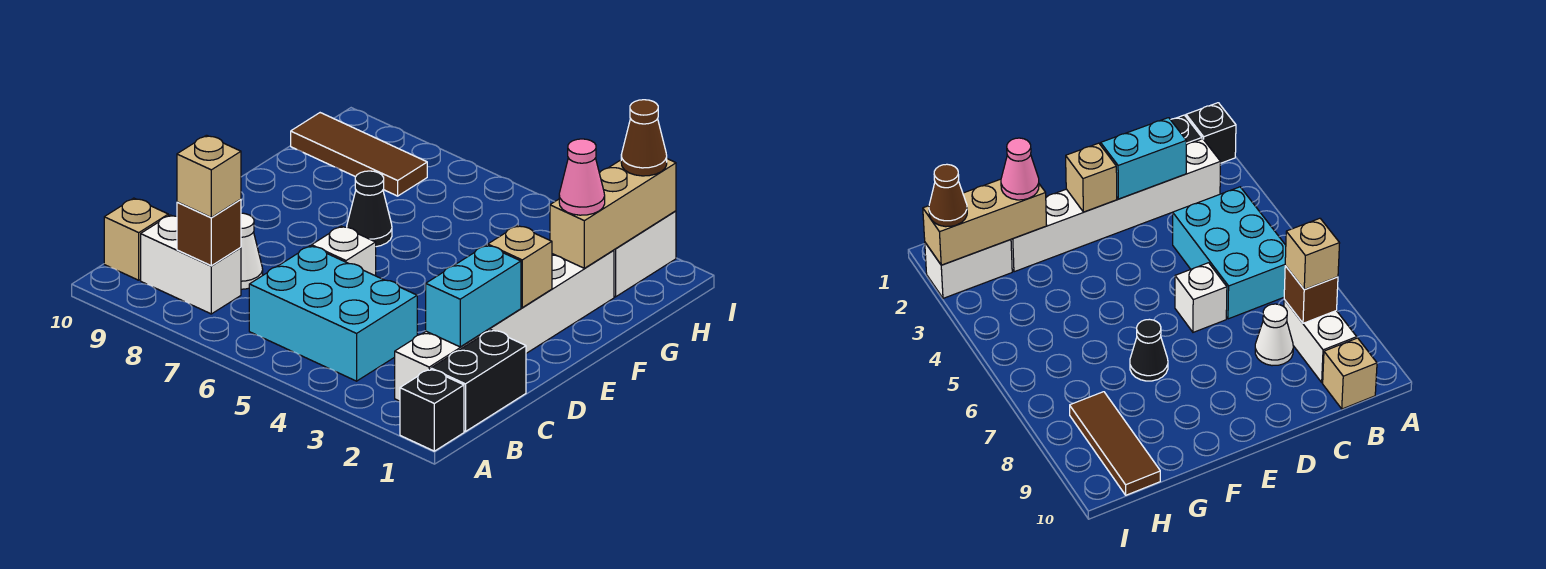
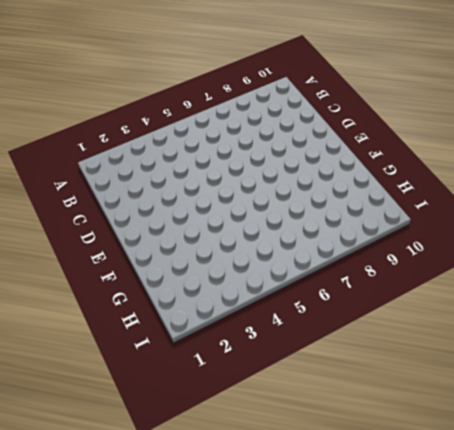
none -> black brick A1 level 1
none -> black brick B1:C1 level 1
none -> white brick B2:G2 level 1

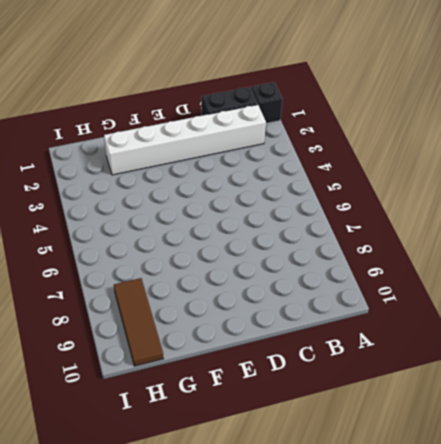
none -> cyan brick B4:C6 level 1
none -> white brick B8:B9 level 1
none -> tan brick B10 level 1

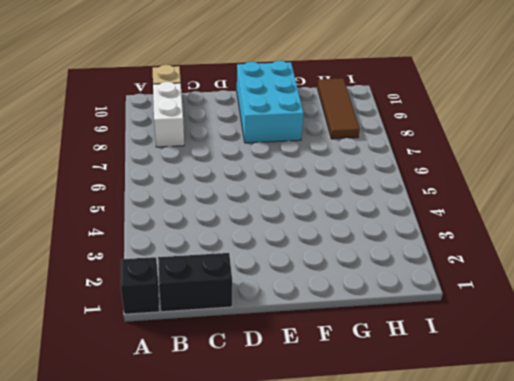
cyan brick E8:F10 level 1 -> cyan brick B4:C6 level 1
none -> white brick B2:G2 level 1
none -> white cone C8 level 1
none -> white brick D6 level 1

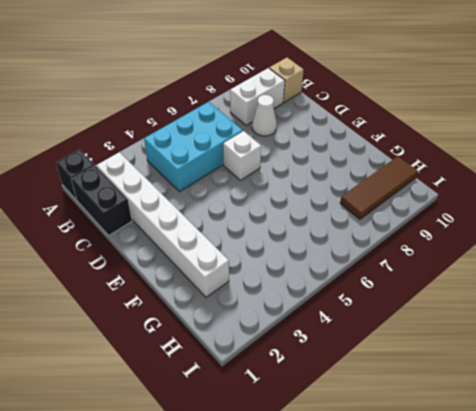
none -> black cone F7 level 1
none -> white brick H2:I2 level 1
none -> brown brick B8 level 2

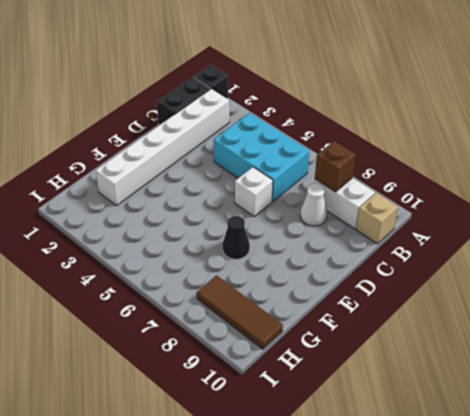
none -> white brick H2:I2 level 1
none -> cyan brick C2:D2 level 2
none -> tan brick E2 level 2

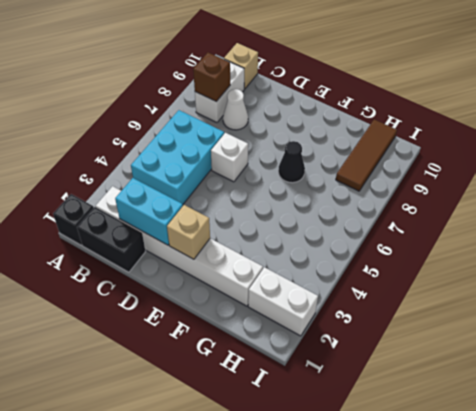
none -> tan brick G2:I2 level 2
none -> tan brick B8 level 3
none -> pink cone G2 level 3

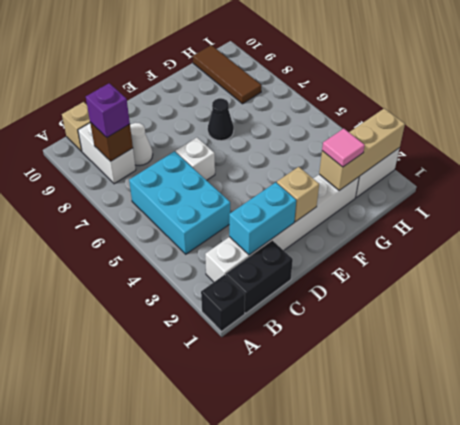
purple brick B8 level 3 -> tan brick B8 level 3
pink tile G2 level 3 -> pink cone G2 level 3
none -> brown cone I2 level 3

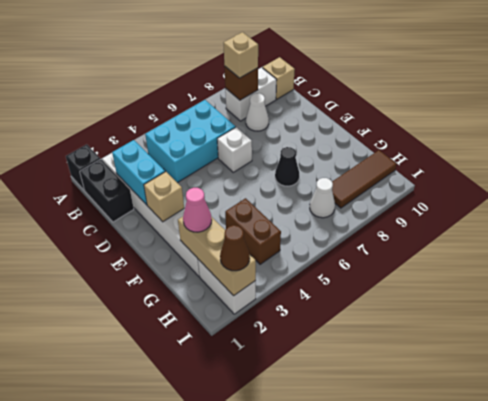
brown brick G4:H4 level 1 -> none
white cone H7 level 1 -> none

